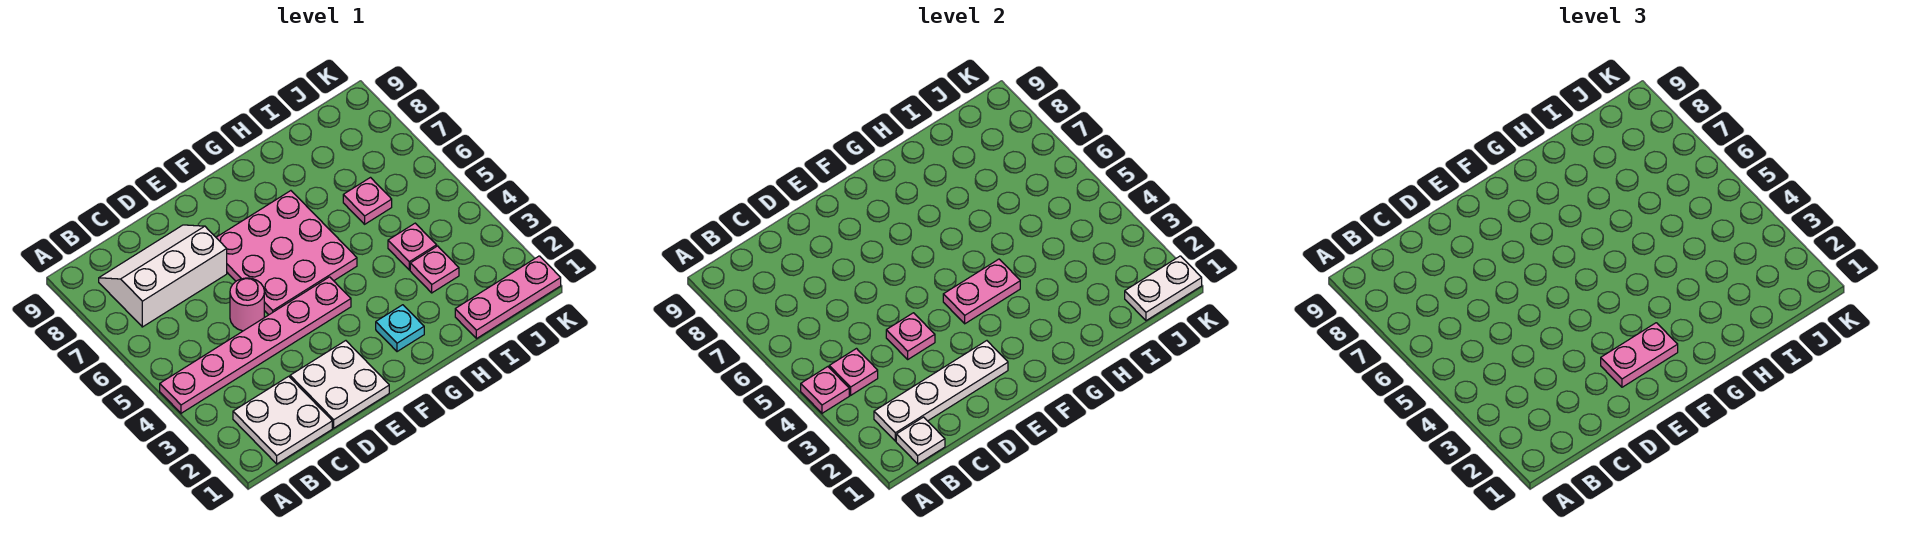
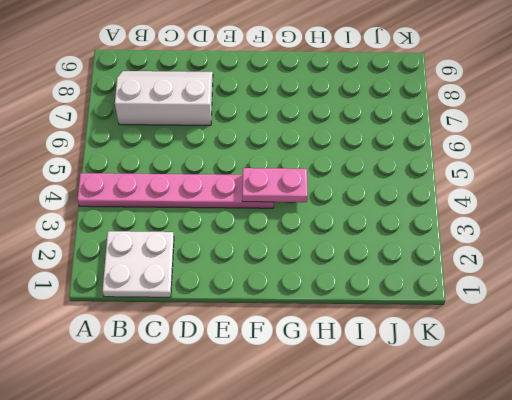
none -> white plate D1:E2 level 1
none -> pink round brick D5 level 1
none -> pink plate E5:G7 level 1

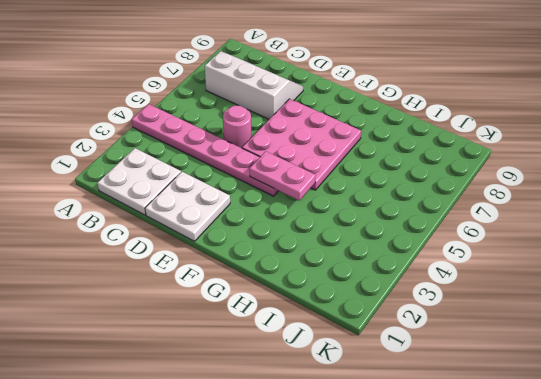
none -> cyan plate G2 level 1
none -> pink plate I1:K1 level 1
none -> pink plate I3 level 1

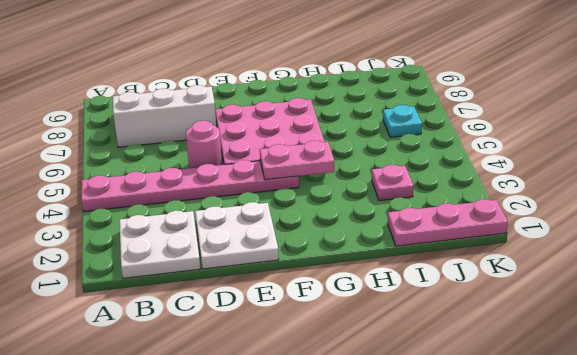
cyan plate J6 level 1 -> cyan plate G2 level 1
none -> pink plate I4 level 1
none -> pink plate I6 level 1
none -> pink plate A4 level 2

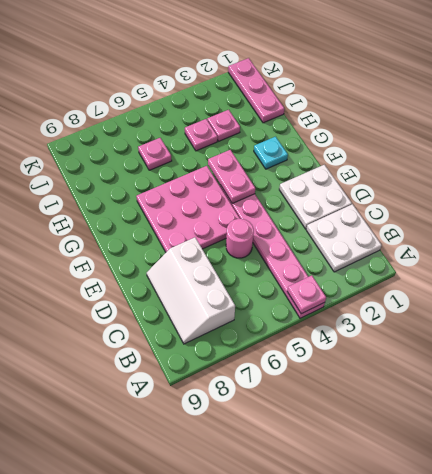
none -> white plate B1 level 2
none -> white plate B2:E2 level 2
none -> pink plate B4 level 2

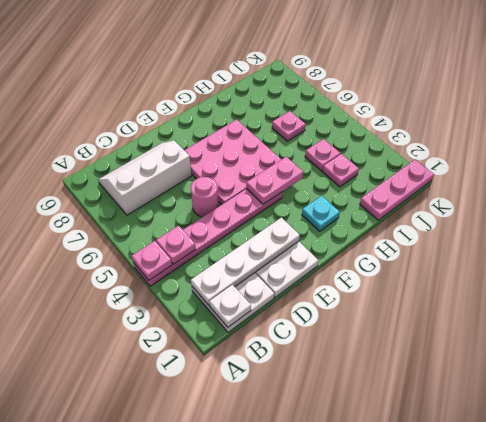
none -> pink plate D4 level 2
none -> white plate J1:K1 level 2
none -> pink plate E2:F2 level 3

